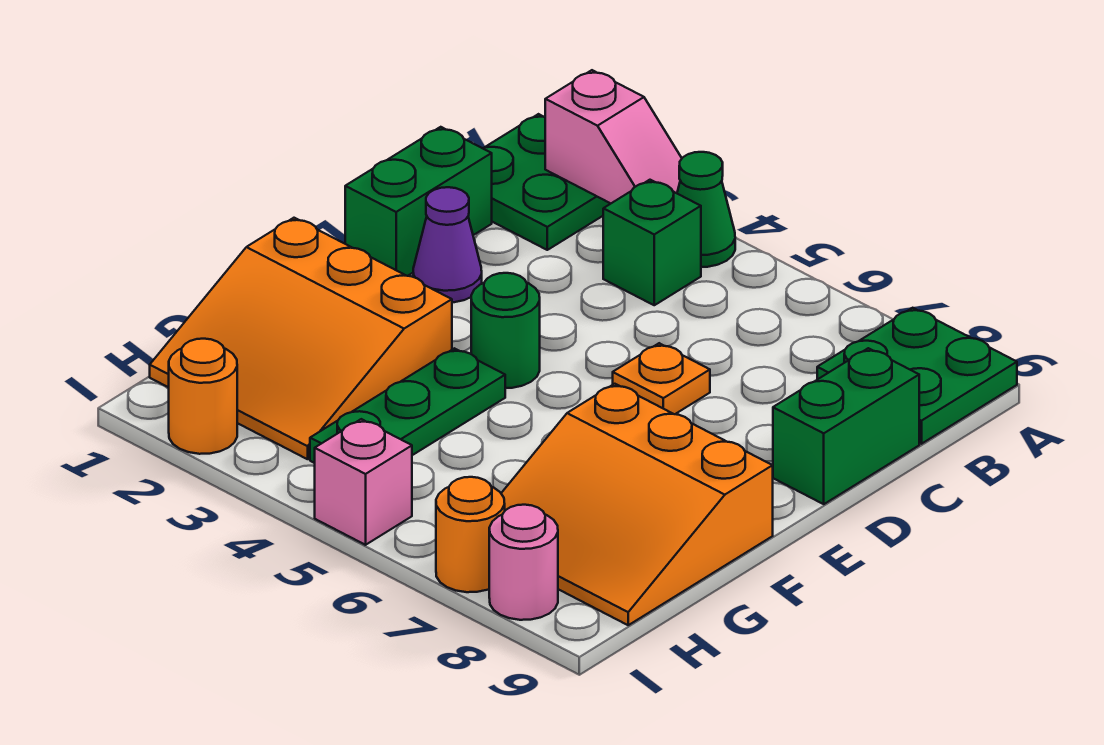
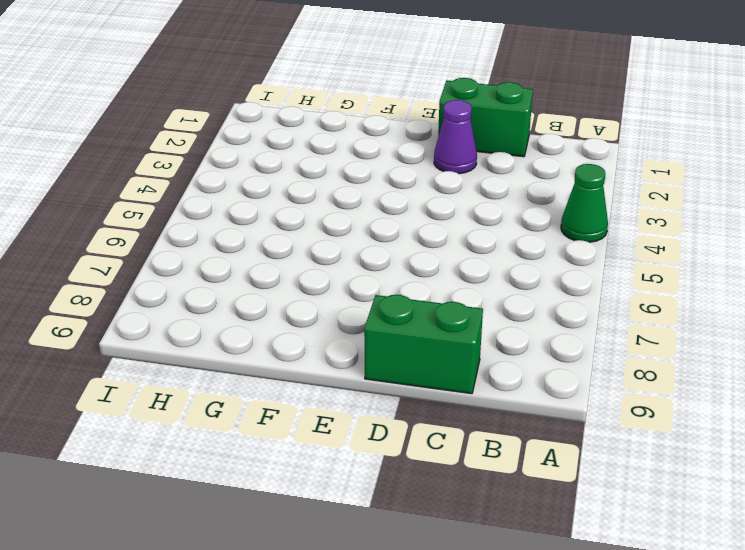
none -> green plate A1:B2 level 1
none -> green plate A8:B9 level 1
none -> green brick B4 level 1

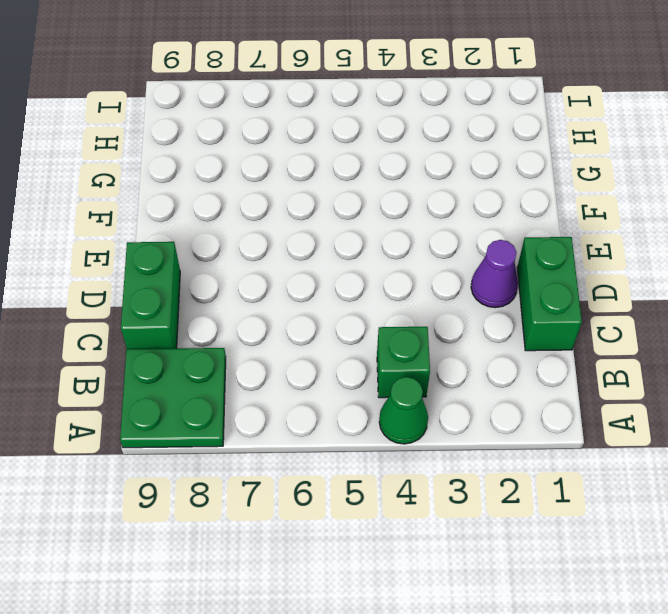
none -> green plate A1:B2 level 1
none -> orange plate D6 level 1
none -> green round brick E4 level 1

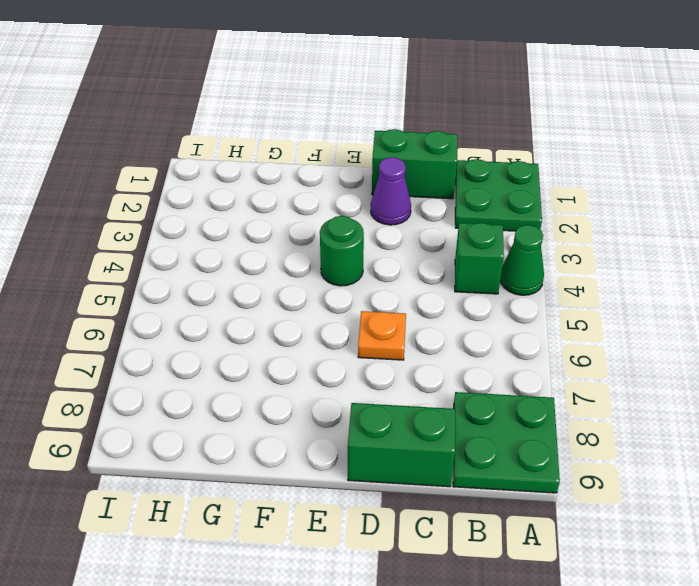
none -> orange slope F1:H3 level 1 top F
none -> green plate F4:H4 level 1
none -> orange slope F7:H9 level 1 top F

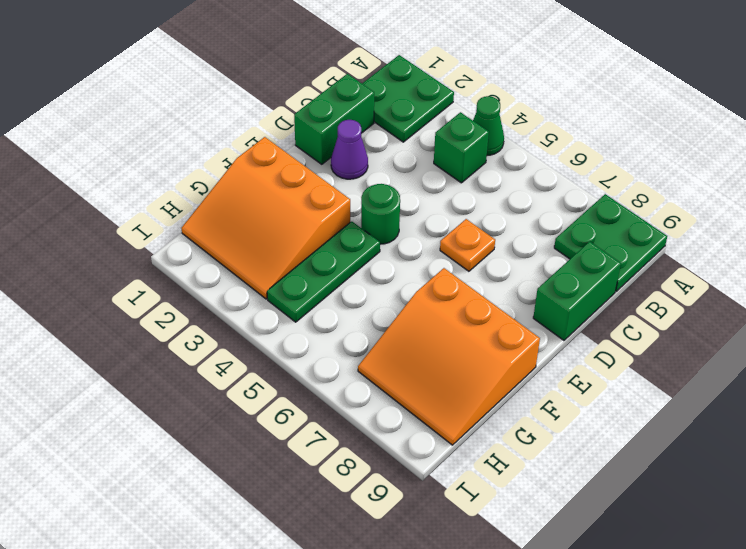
none -> orange round brick I2 level 1
none -> pink brick I5 level 1
none -> orange round brick I7 level 1

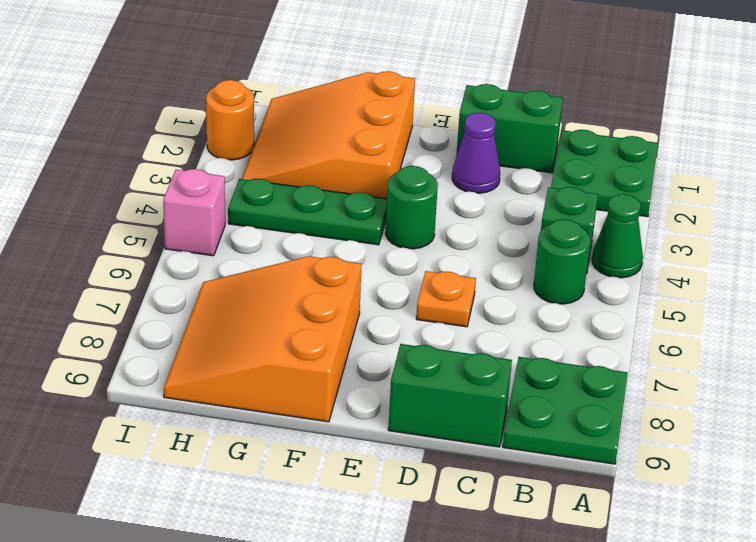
green round brick B5 level 1 -> none
none -> orange round brick I7 level 1
none -> pink round brick I8 level 1
none -> pink slope A2:A3 level 2 top 2

